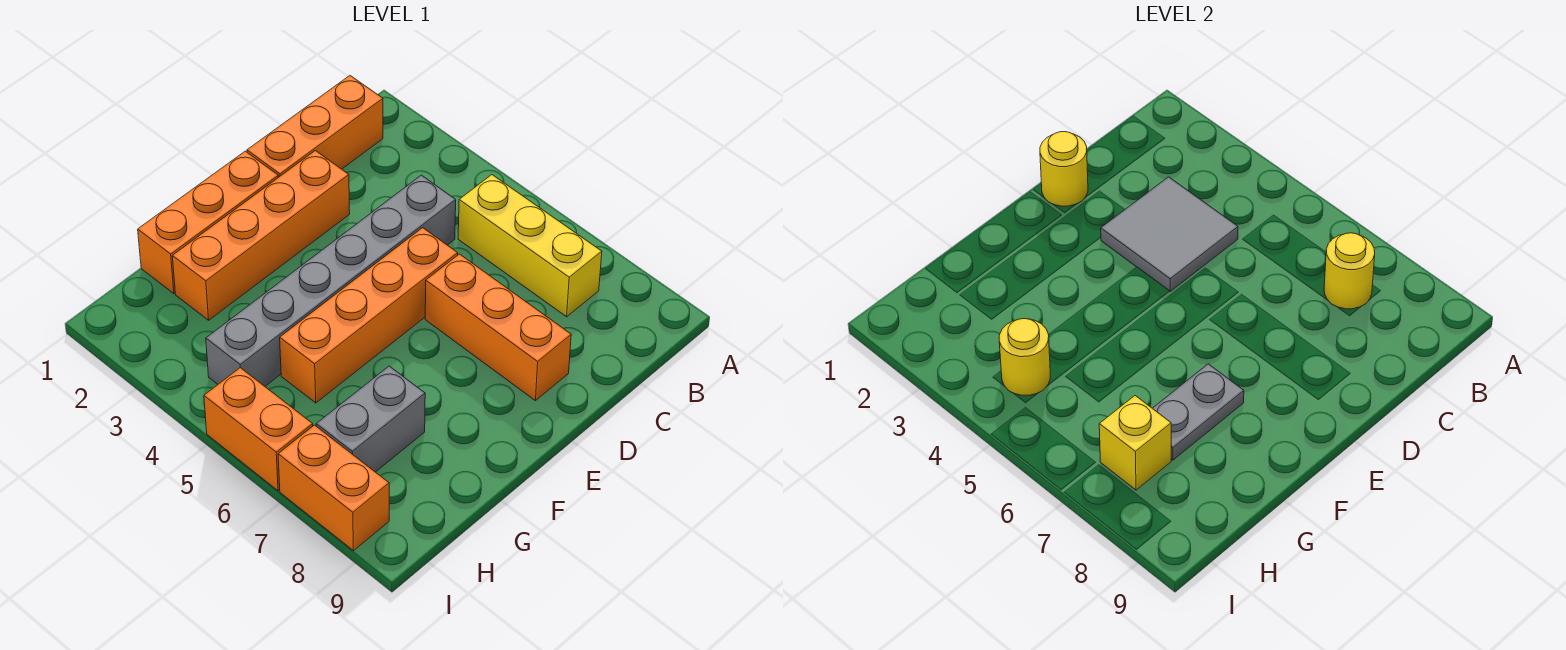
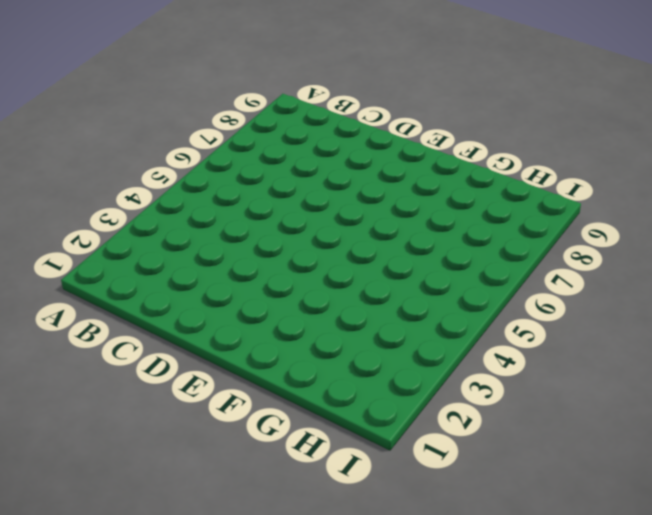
none -> orange brick B1:D1 level 1
none -> yellow brick B5:B7 level 1
none -> grey brick C4:H4 level 1

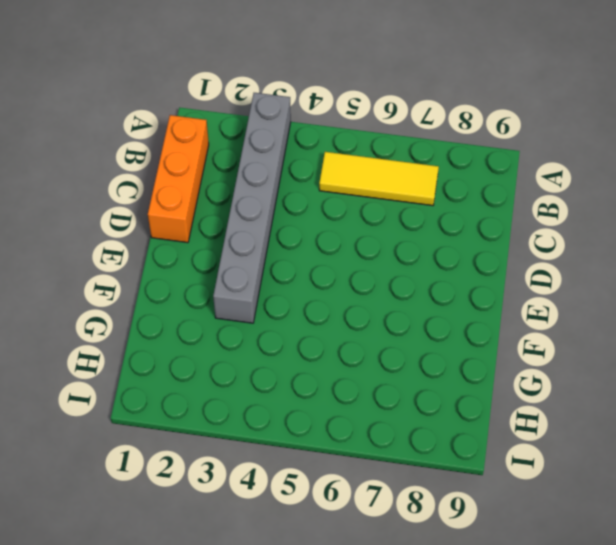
grey brick A3:F3 level 1 -> grey brick C4:H4 level 1
yellow tile B5:B7 level 1 -> yellow brick B5:B7 level 1
none -> orange brick D2:G2 level 1
none -> orange brick D5:G5 level 1
none -> orange brick D6:D8 level 1

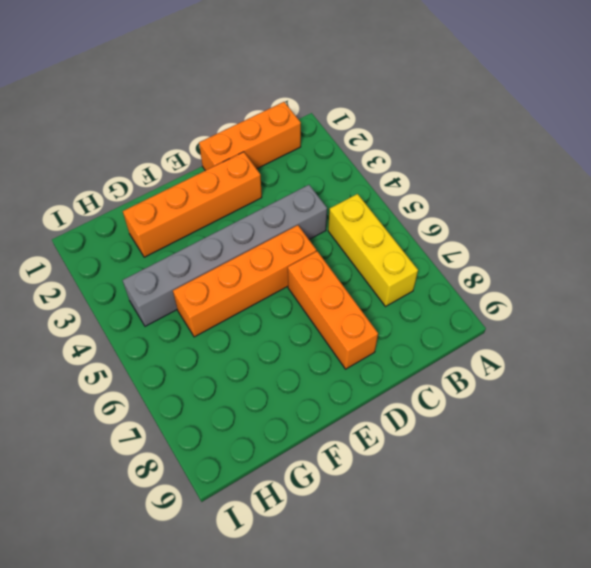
none -> orange brick E1:G1 level 1
none -> grey brick G7:H7 level 1
none -> orange brick I5:I6 level 1

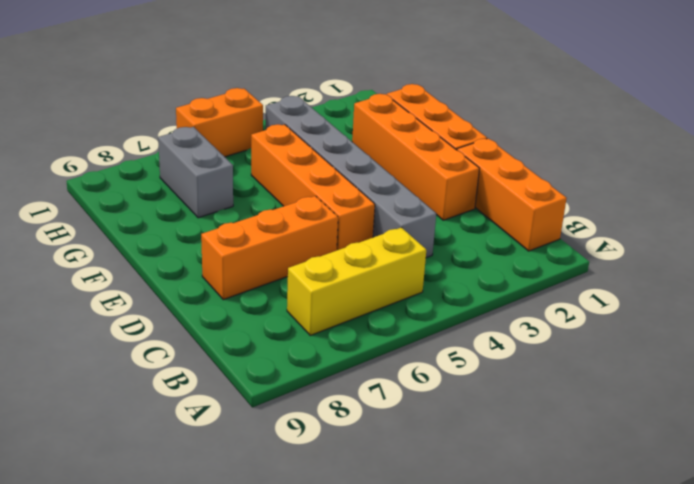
none -> orange brick I7:I8 level 1
none -> yellow round brick B7 level 2
none -> grey tile C3:D4 level 2

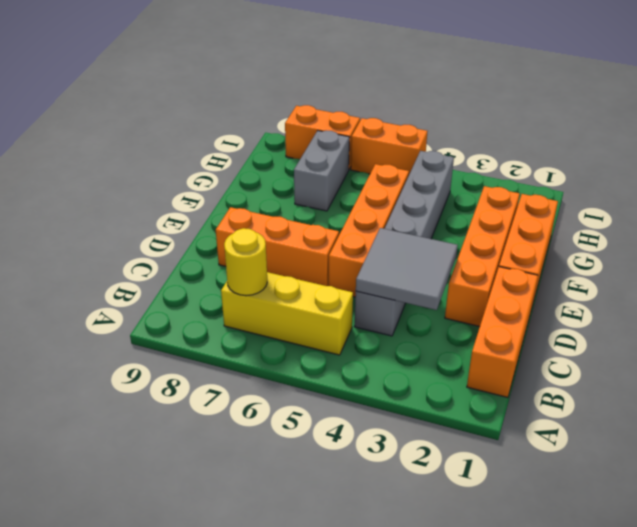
none -> yellow round brick D1 level 2
none -> grey plate F7:G7 level 2
none -> yellow round brick H4 level 2

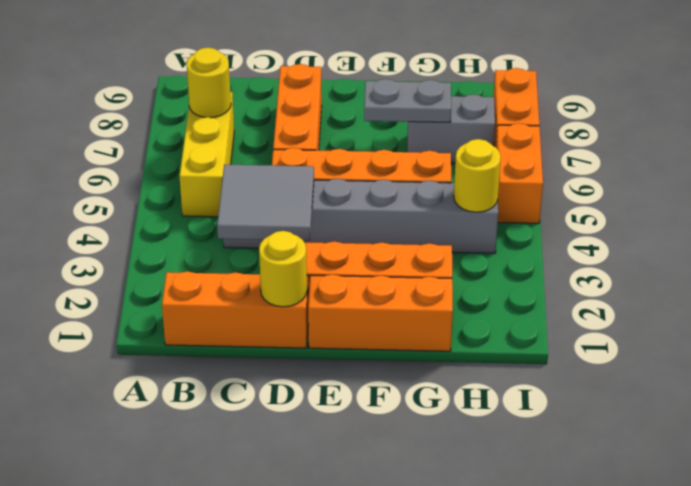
none -> yellow brick H7 level 2

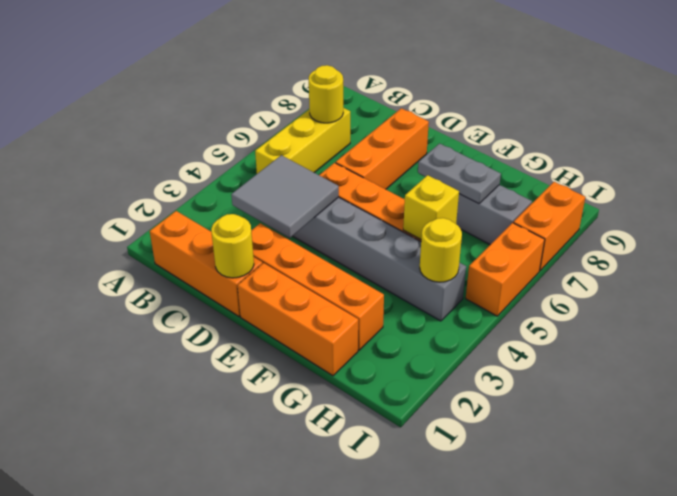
yellow brick G5 level 2 -> yellow brick H7 level 2

